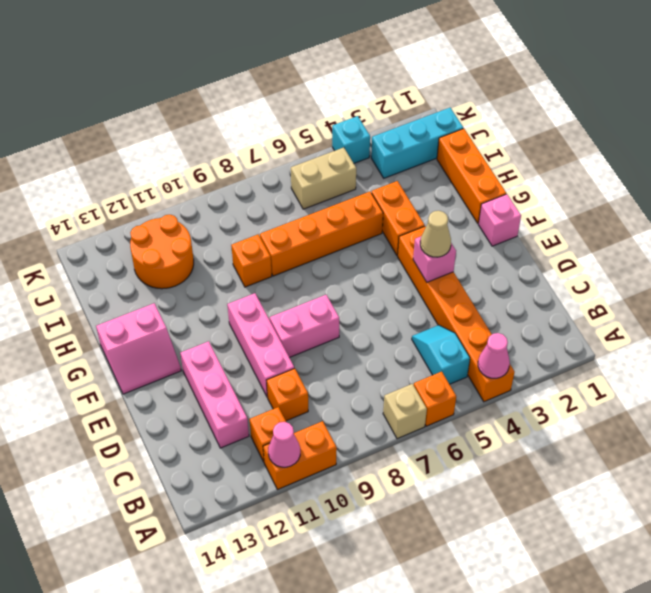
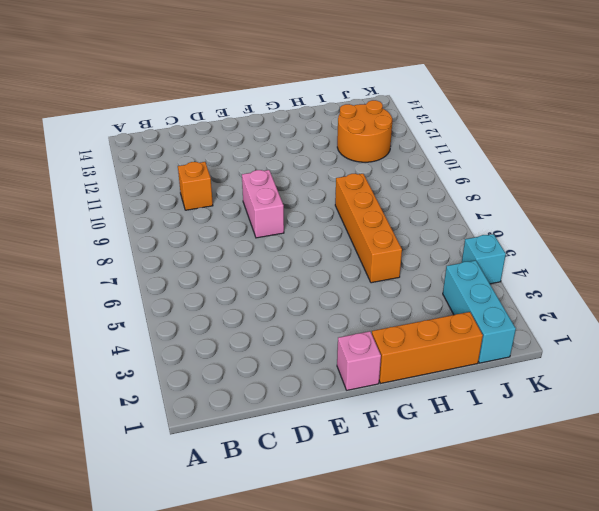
none -> orange brick A4:F4 level 1
none -> orange brick A6 level 1
none -> tan brick A7 level 1

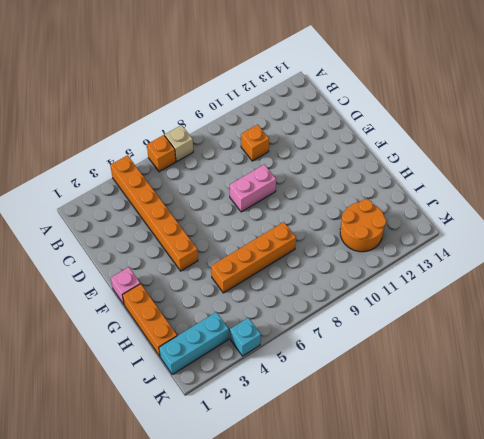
none -> orange brick A10:A11 level 1
none -> cyan slope B5:C5 level 1 top B
none -> orange brick B11 level 1

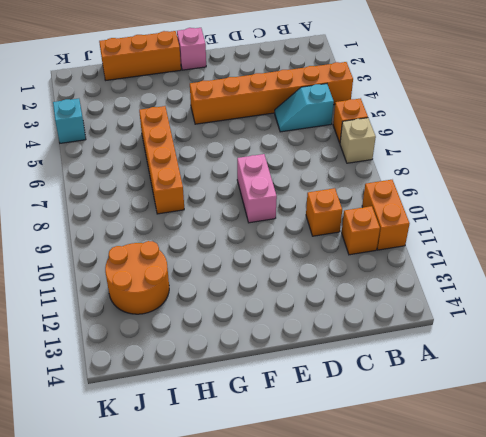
none -> pink brick C12:E12 level 1
none -> pink brick D10:F10 level 1
none -> pink slope F13:G14 level 1 top G

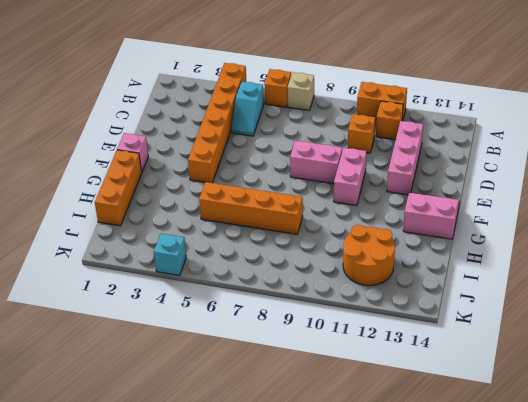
pink brick E10:F10 level 1 -> pink brick D10:F10 level 1
none -> orange brick G4:H4 level 1
none -> orange brick H9 level 1
none -> cyan brick J1:J3 level 1

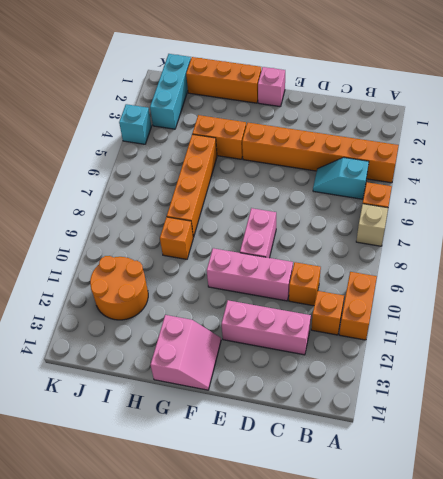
none -> tan brick J5:J6 level 1
none -> pink cone A4 level 2
none -> pink cone A11 level 2

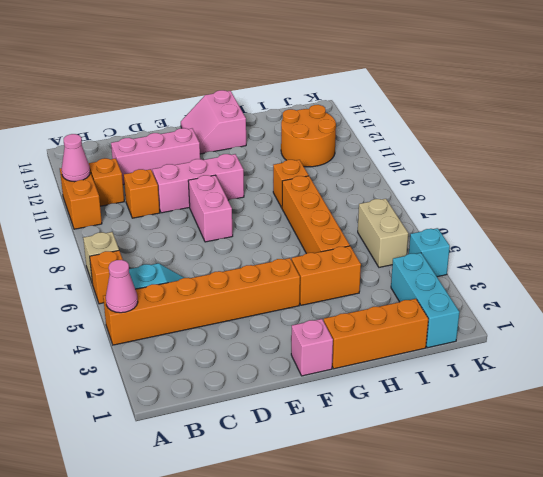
none -> pink brick E4 level 2
none -> tan cone E4 level 3

